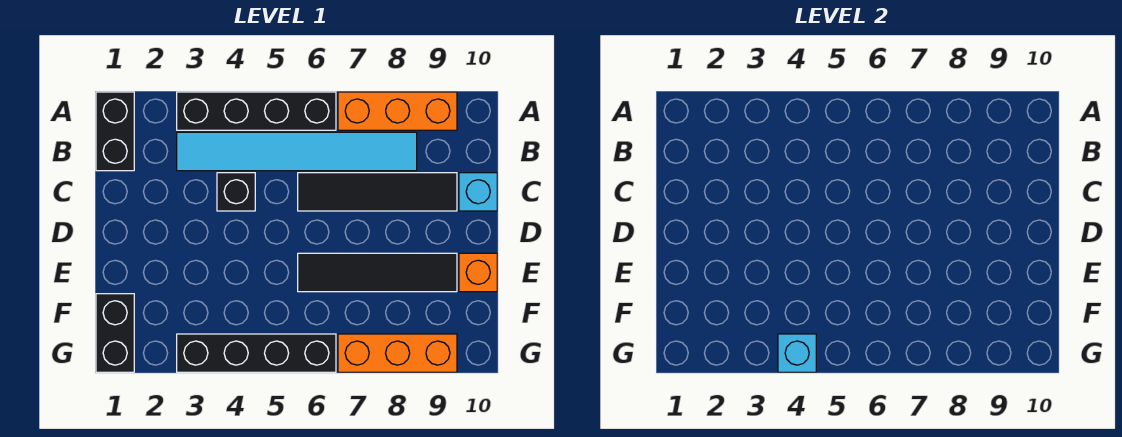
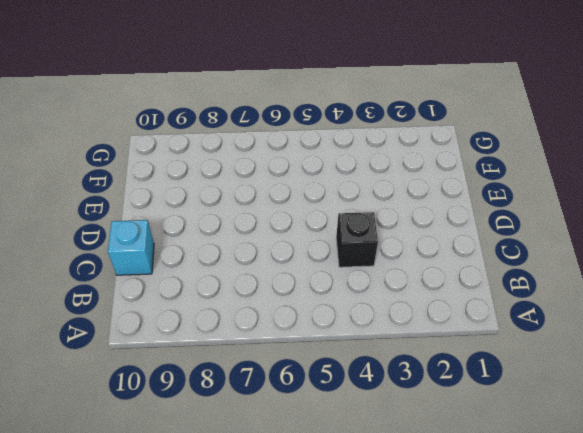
none -> black brick A1:B1 level 1
none -> black brick A3:A6 level 1
none -> orange brick A7:A9 level 1

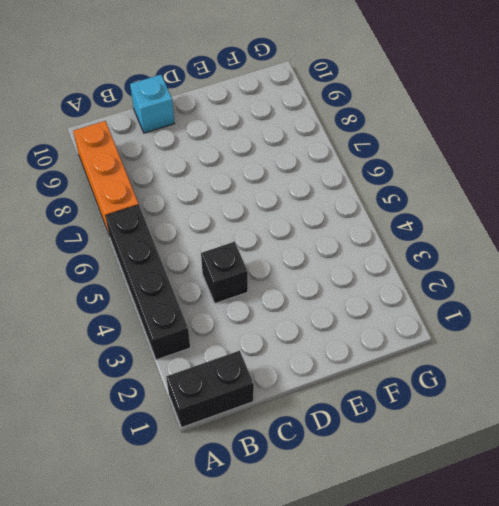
none -> cyan tile B3:B8 level 1
none -> black tile C6:C9 level 1
none -> black tile E6:E9 level 1

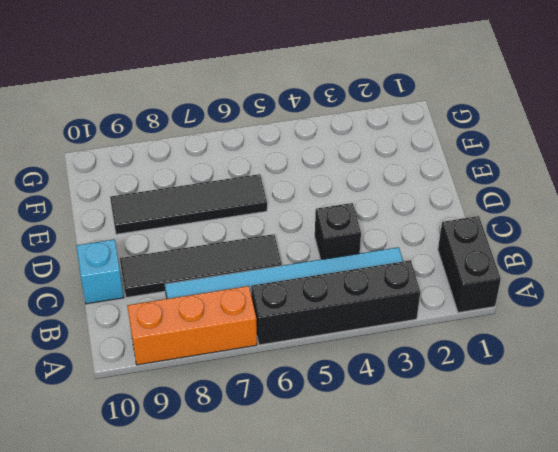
none -> orange brick E10 level 1
none -> black brick F1:G1 level 1
none -> black brick G3:G6 level 1

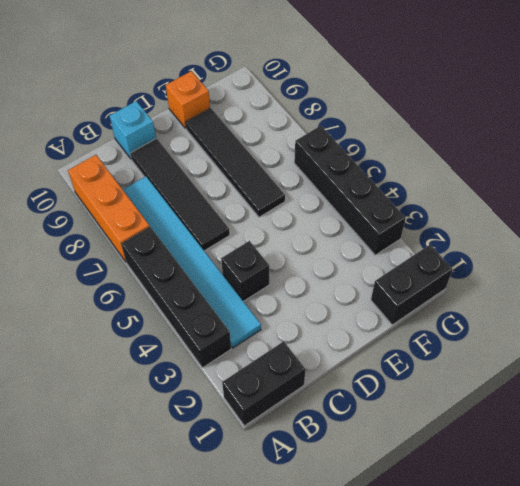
none -> orange brick G7:G9 level 1
none -> cyan brick G4 level 2

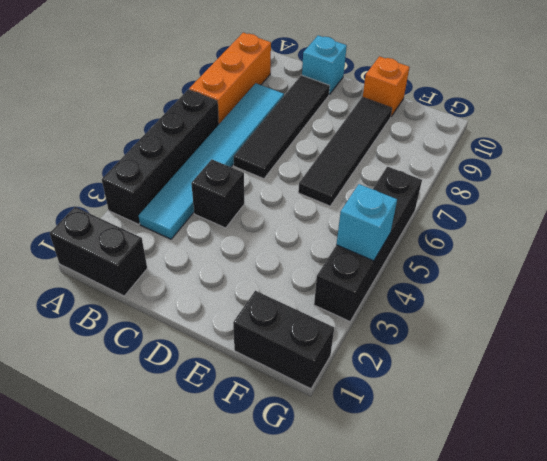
none -> orange brick G7:G9 level 1

